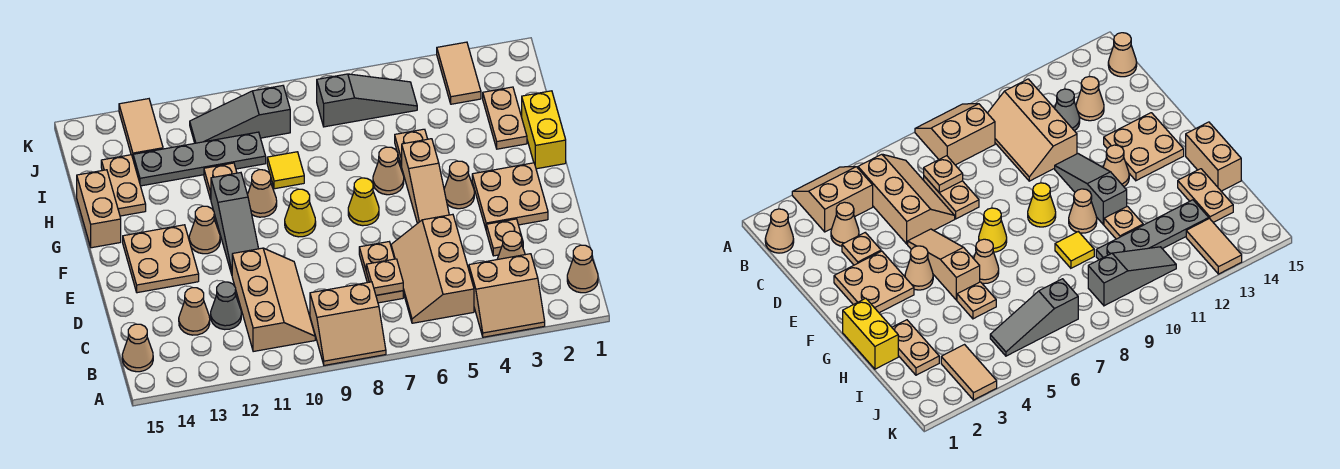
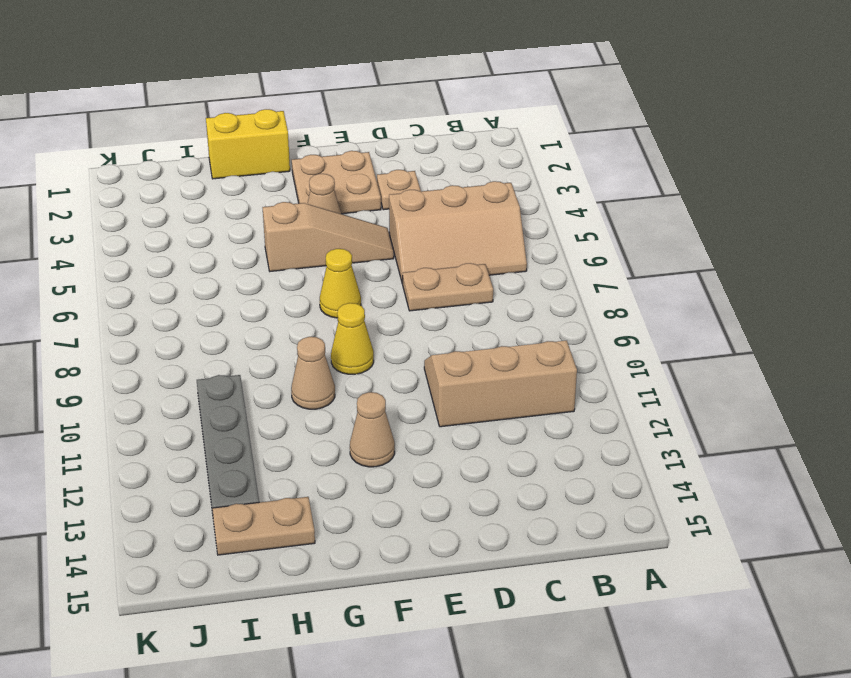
none -> tan slope A3:B4 level 1 top B
none -> tan slope A8:B9 level 1 top B
none -> tan cone B1 level 1
none -> tan cone B15 level 1

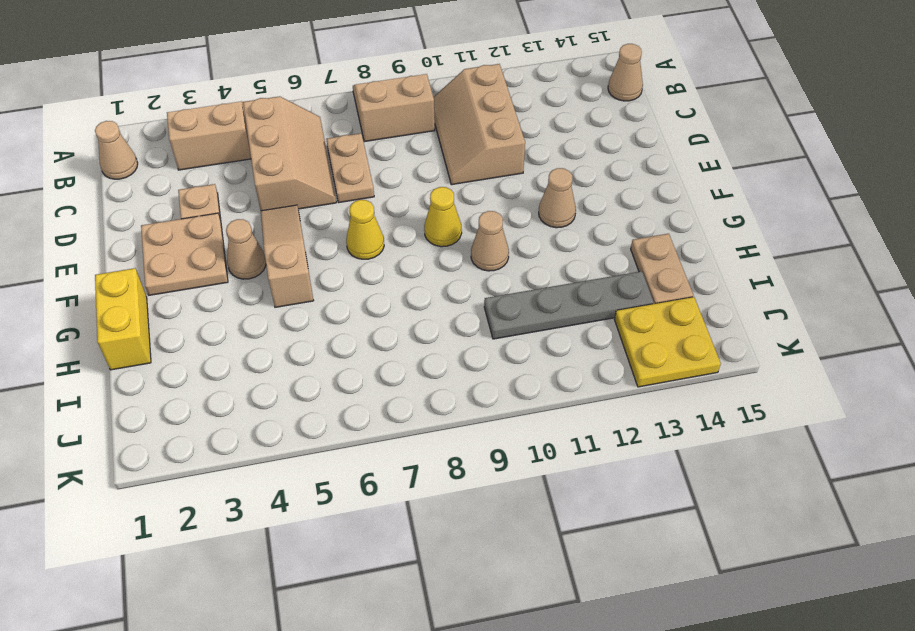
yellow plate J13:K14 level 1 -> tan tile J13:K13 level 1
none -> tan cone C3 level 1
none -> grey cone C12 level 1
none -> tan cone C13 level 1
none -> grey slope E11:G11 level 1 top G

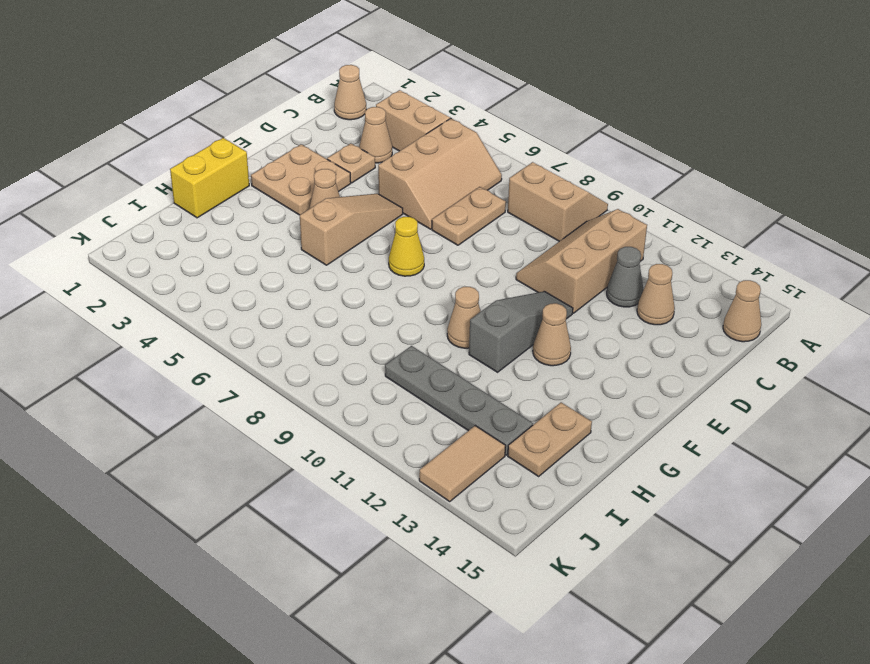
none -> tan plate E13:F14 level 1
none -> yellow cone F9 level 1
none -> tan cone G6 level 1
none -> tan brick G15:H15 level 1

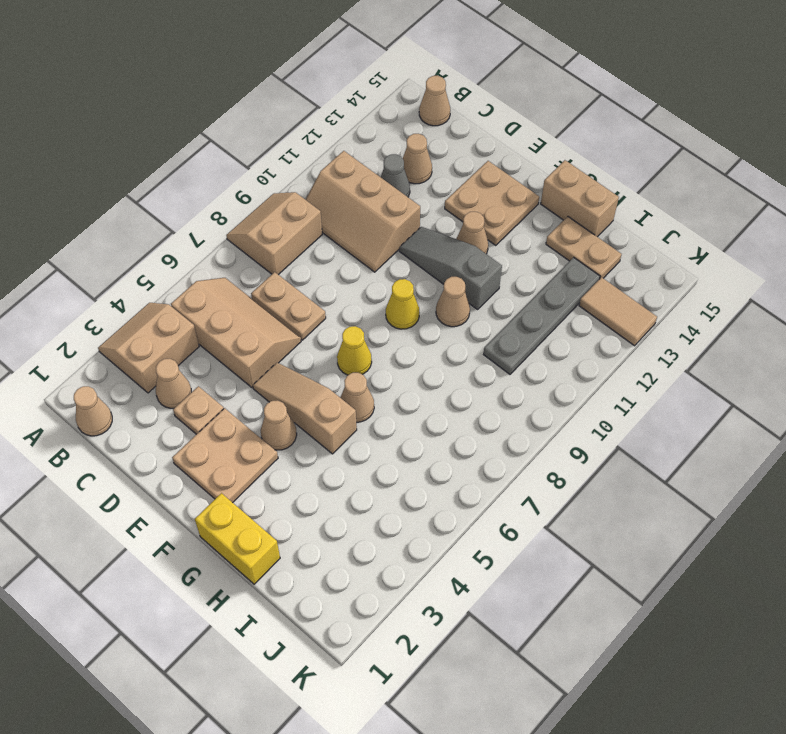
none -> tan plate H2:I2 level 1
none -> tan plate H5 level 1
none -> yellow tile H9 level 1
none -> tan plate H11 level 1

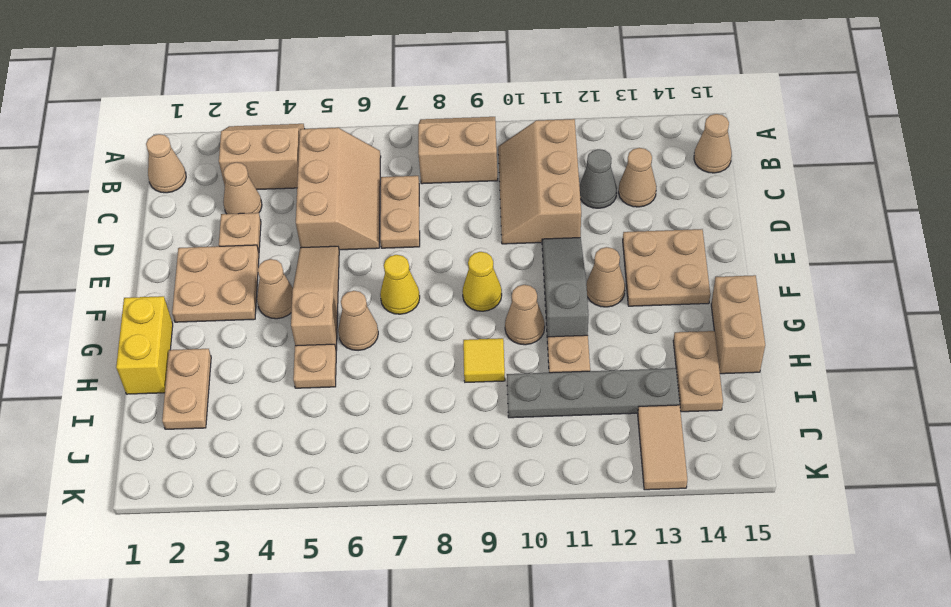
none -> tan tile J3:K3 level 1
none -> grey slope J5:J7 level 1 top 7
none -> grey slope J9:J11 level 1 top 9
none -> tan plate C7 level 2

